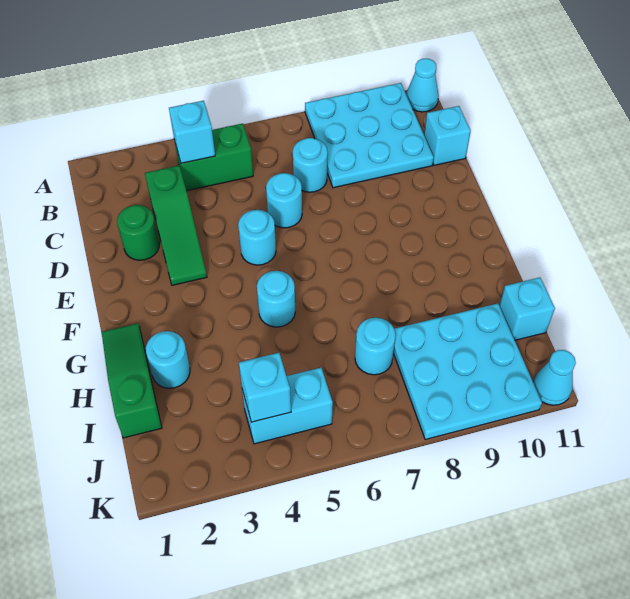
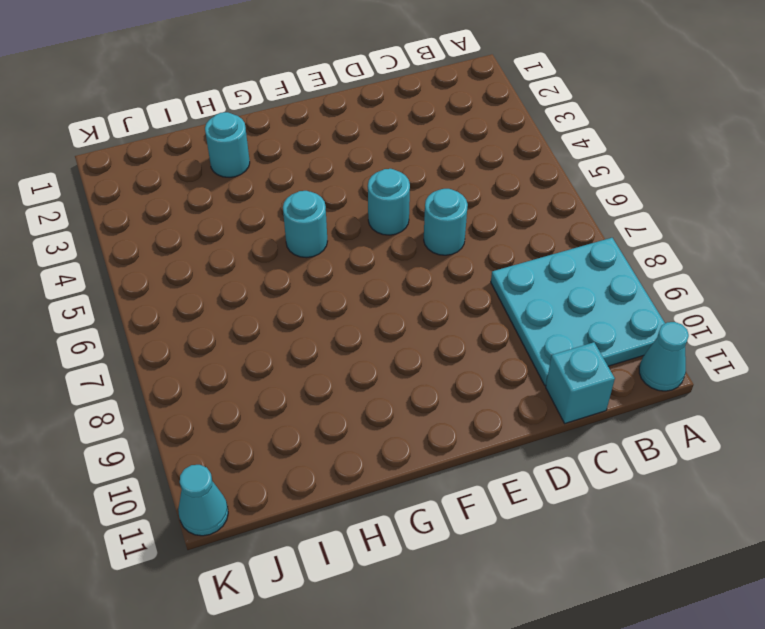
none -> green brick B4:B5 level 1
none -> green slope C3:E3 level 1 top C
none -> cyan round brick C7 level 1

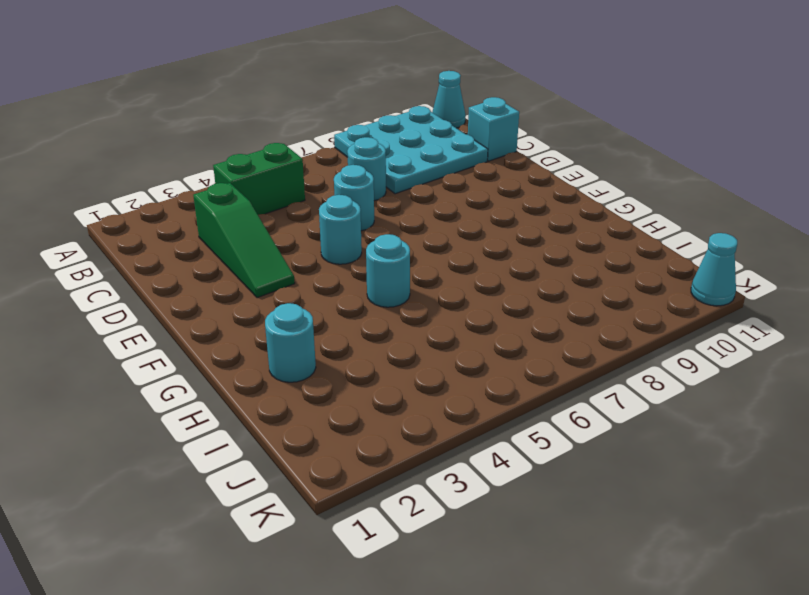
none -> green round brick D2 level 1
none -> green slope G1:I1 level 1 top I
none -> cyan round brick I7 level 1

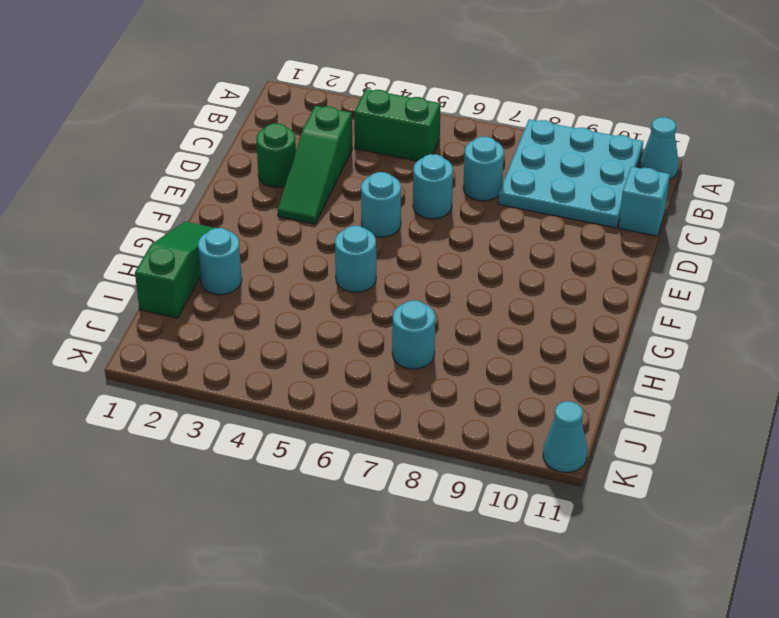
none -> cyan plate I8:K10 level 1
none -> cyan brick I11 level 1
none -> cyan brick J4:J5 level 1

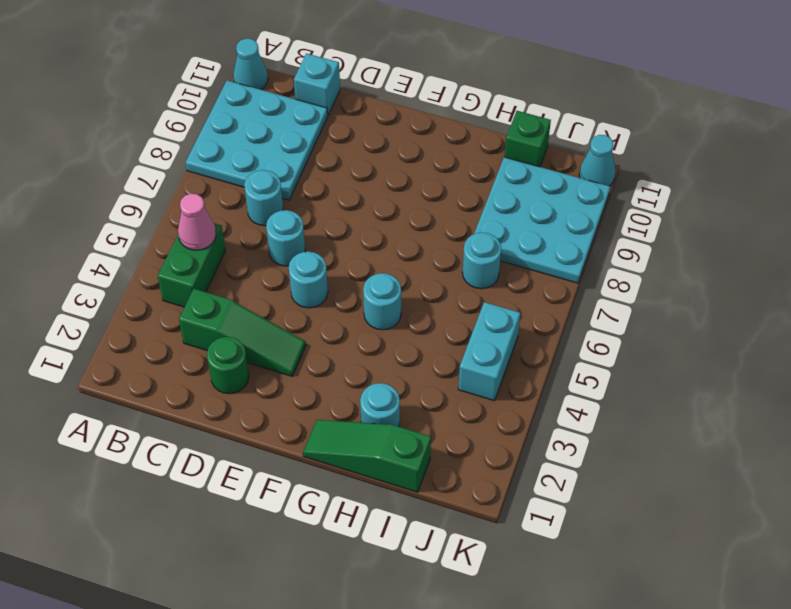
pink cone B5 level 2 -> none
green brick I11 level 1 -> cyan brick I11 level 1
none -> cyan brick B4 level 2
none -> cyan brick J4 level 2

